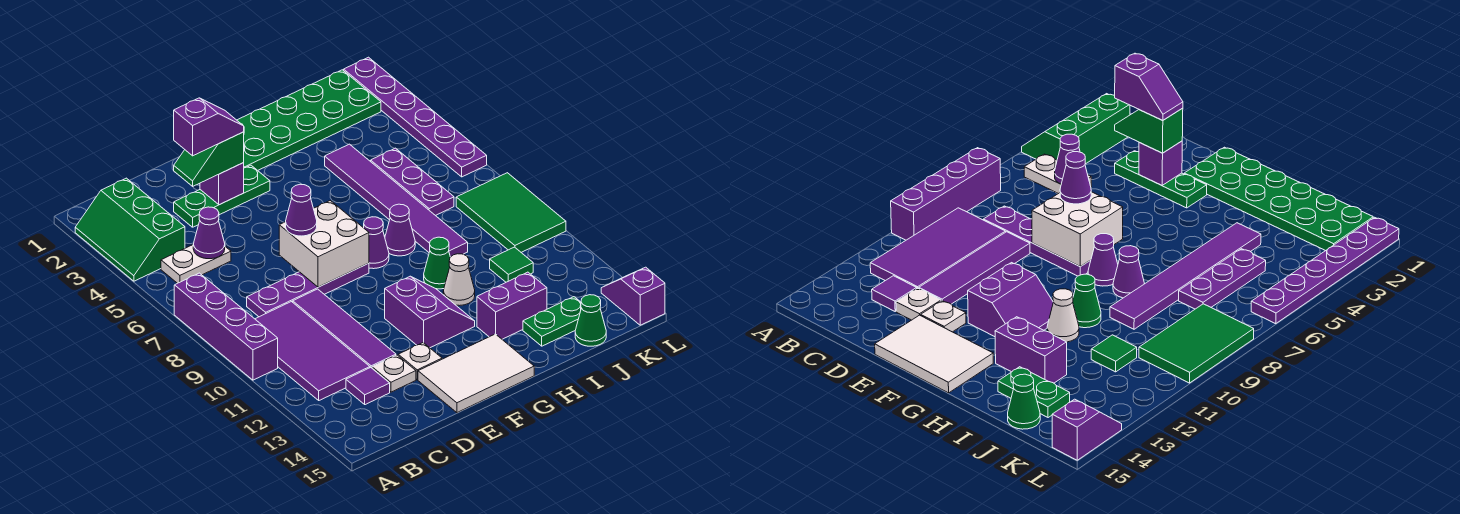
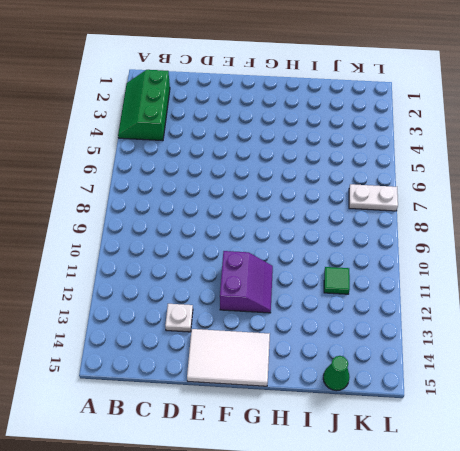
white plate K7:L7 level 1 -> white plate B5:C5 level 1
none -> purple brick A7:A10 level 1
none -> purple tile B9:C12 level 1
none -> purple plate C8:F8 level 1
none -> purple tile C13 level 1

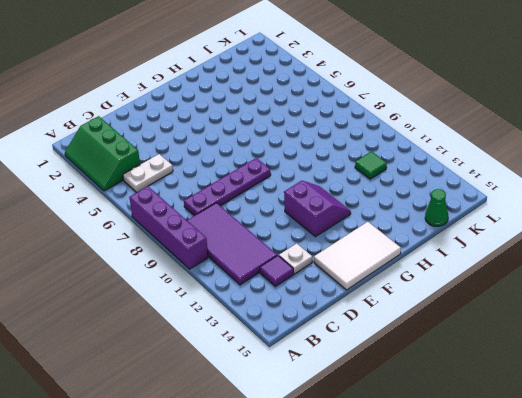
none -> green plate D3:F3 level 1
none -> purple tile D9:D12 level 1
none -> white plate E13 level 1
none -> green plate F1:K2 level 1

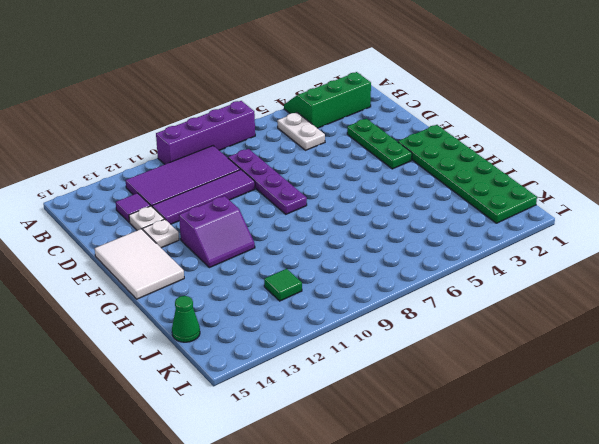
none -> purple cone G8 level 1
none -> purple cone H8 level 1
none -> green cone H10 level 1
none -> white cone H11 level 1

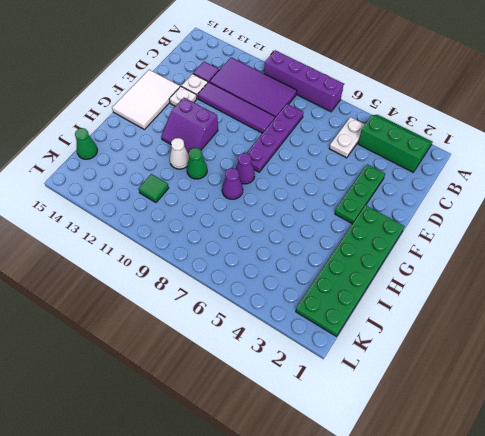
none -> purple brick H13:I13 level 1
none -> purple tile I4:I9 level 1
none -> green plate I14:J14 level 1
none -> purple plate J5:J7 level 1

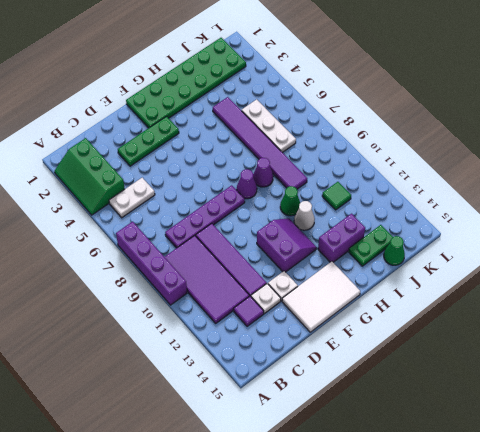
white plate J5:J7 level 1 -> purple plate J5:J7 level 1
none -> green tile K8:L10 level 1
none -> purple plate L1:L6 level 1
none -> purple slope L14:L15 level 1 top 15
none -> purple cone C5 level 2

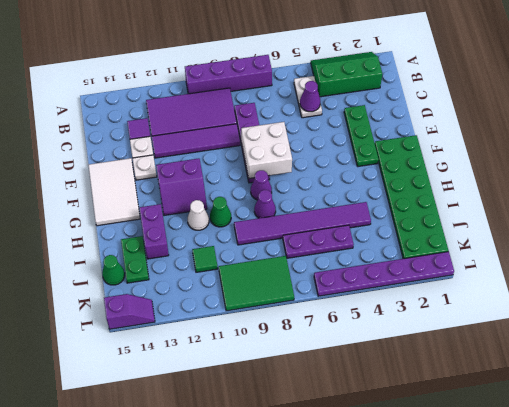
none -> purple brick E3 level 2
none -> green slope D3:E3 level 3 top E
none -> purple cone E7 level 3
none -> purple slope D3:E3 level 4 top D

